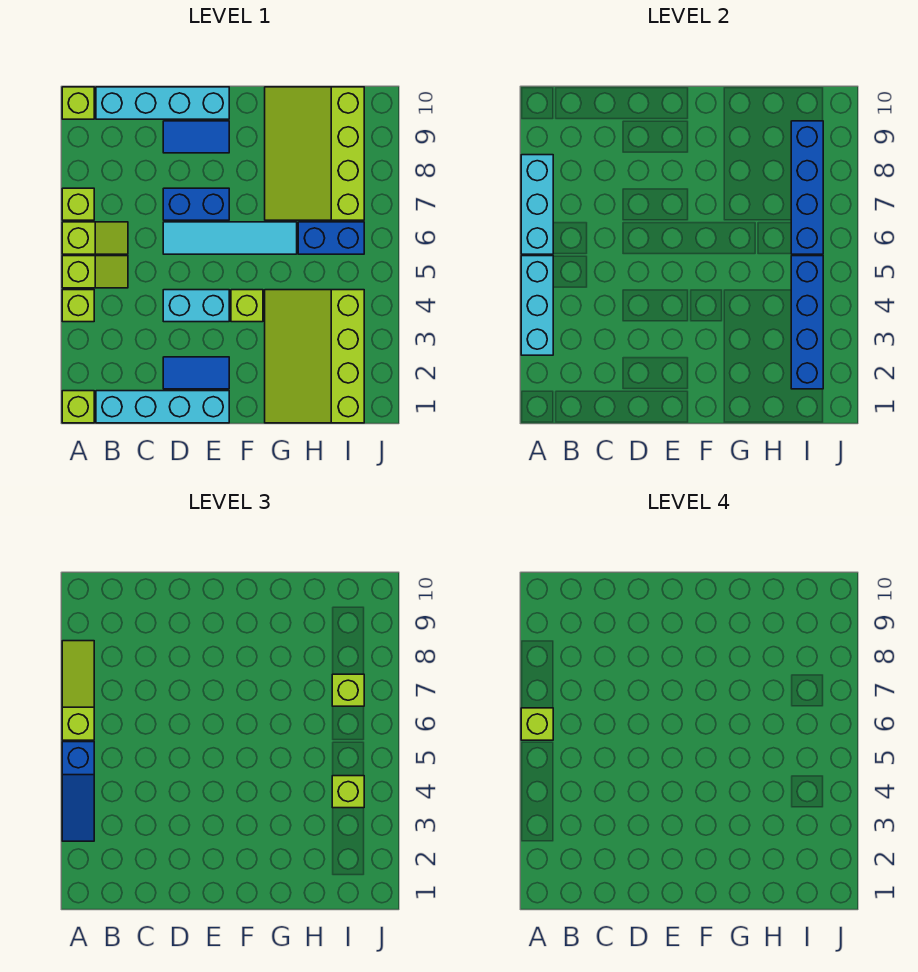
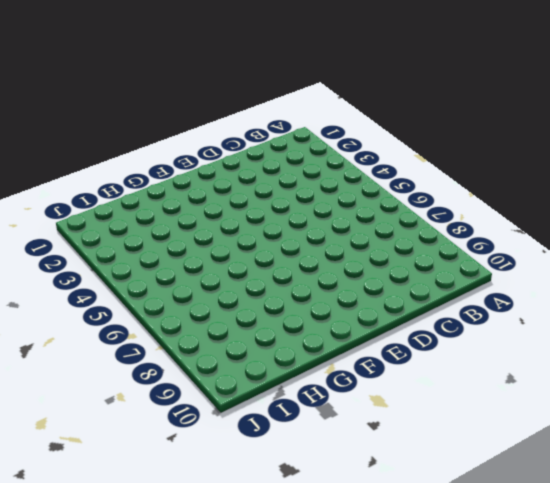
none -> lime brick A1 level 1
none -> lime brick A4 level 1
none -> lime slope A5:B5 level 1 top A

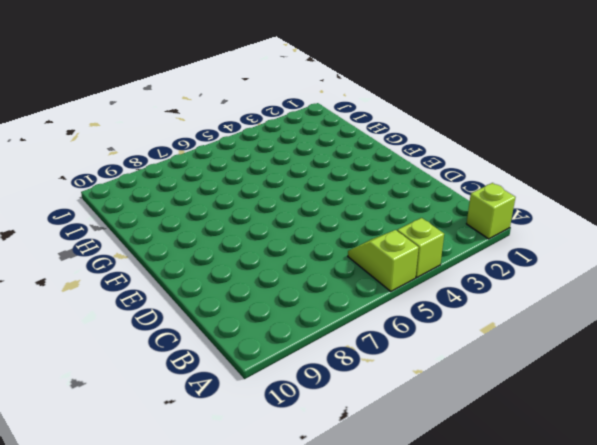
none -> lime slope A6:B6 level 1 top A
none -> lime brick A7 level 1
none -> lime brick A10 level 1

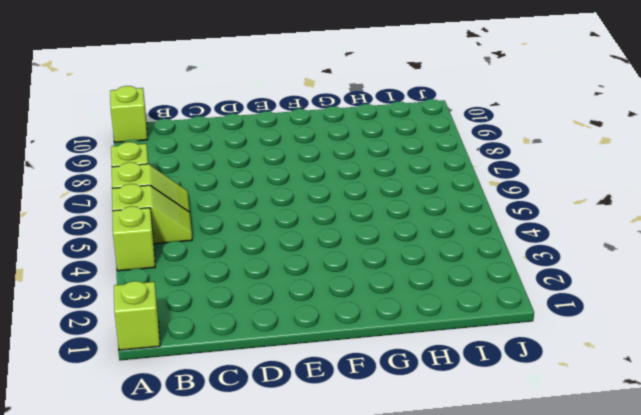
none -> cyan brick B1:E1 level 1
none -> cyan brick B10:E10 level 1
none -> blue tile D2:E2 level 1

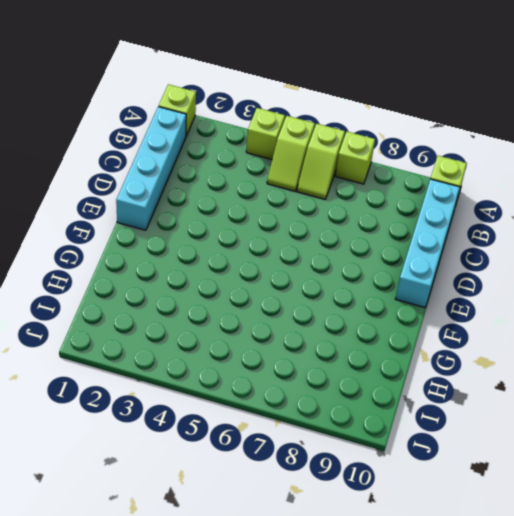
none -> blue tile D2:E2 level 1
none -> cyan brick D4:E4 level 1
none -> cyan tile D6:G6 level 1

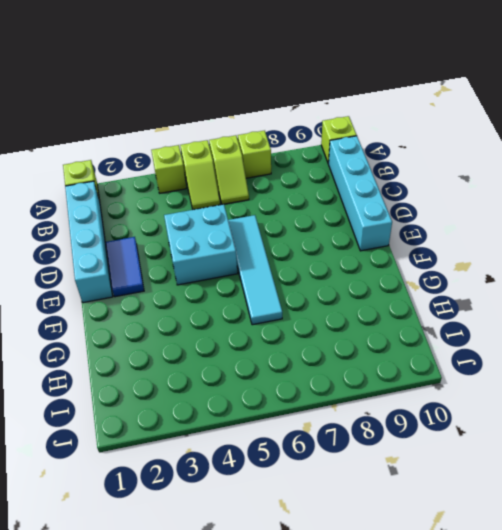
cyan brick D4:E5 level 1 -> cyan brick D4:E4 level 1
none -> blue brick D7:E7 level 1
none -> blue tile D9:E9 level 1
none -> lime brick F4 level 1

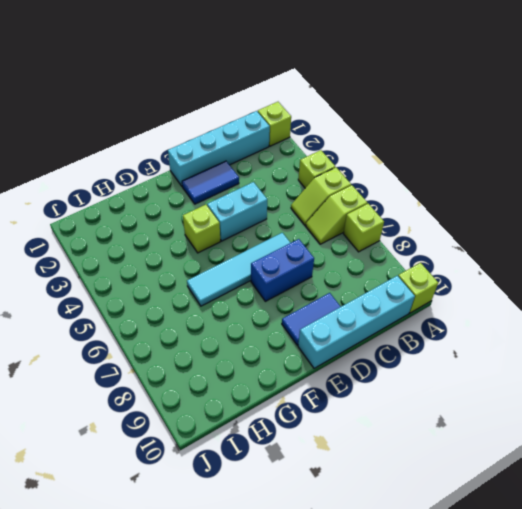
none -> lime slope G1:I4 level 1 top I
none -> lime slope G7:I10 level 1 top I
none -> blue brick H6:I6 level 1

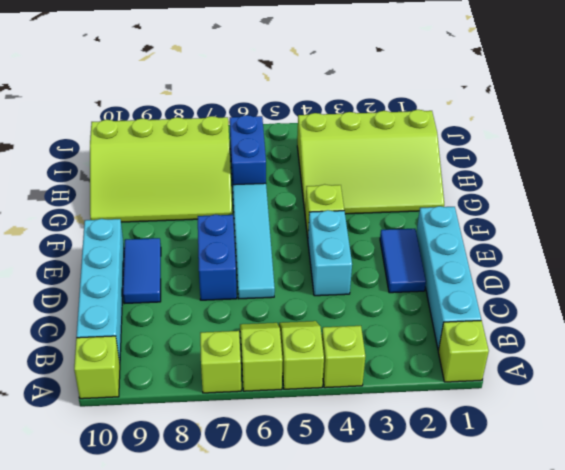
none -> cyan brick A3:A5 level 2
none -> cyan brick A6:A8 level 2
none -> blue brick I2:I5 level 2

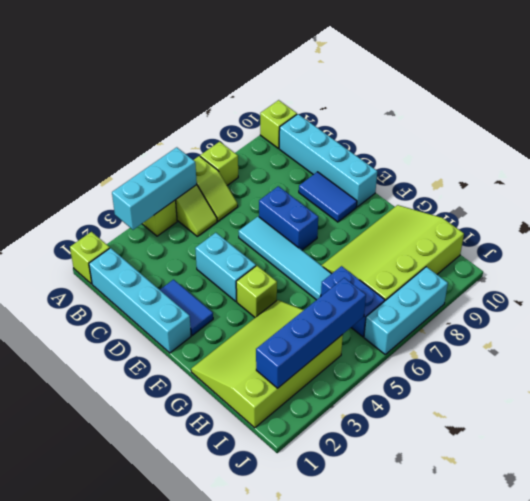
cyan brick J6:J8 level 1 -> cyan brick A6:A8 level 2
none -> blue brick I6:I9 level 2
none -> blue slope A3:A5 level 3 top 5
none -> lime slope A6:A8 level 3 top 6

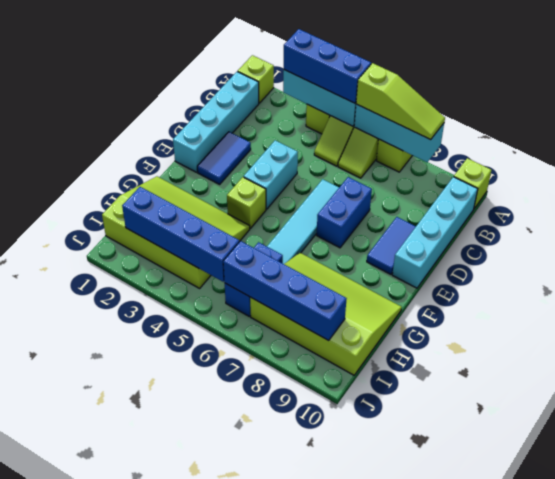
blue brick A3:A5 level 3 -> blue slope A3:A5 level 3 top 5
none -> lime brick I4 level 3
none -> lime brick I7 level 3
none -> lime brick A6 level 4

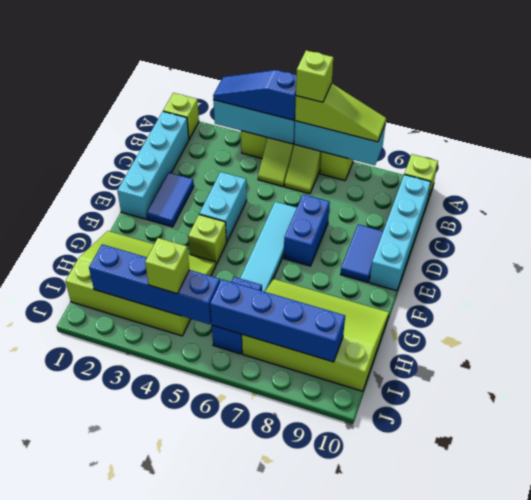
none -> lime brick I7 level 3

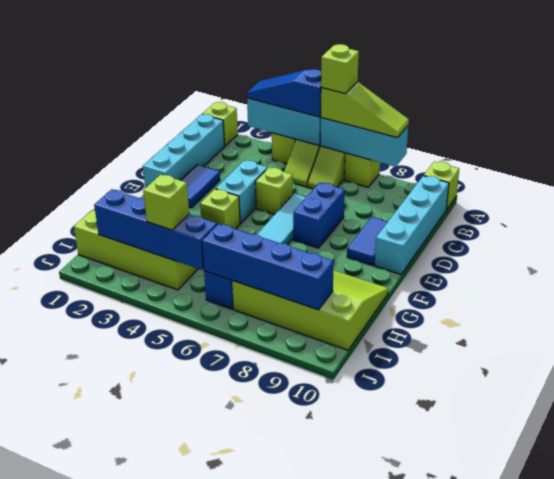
lime brick D5 level 1 -> lime brick I7 level 3

